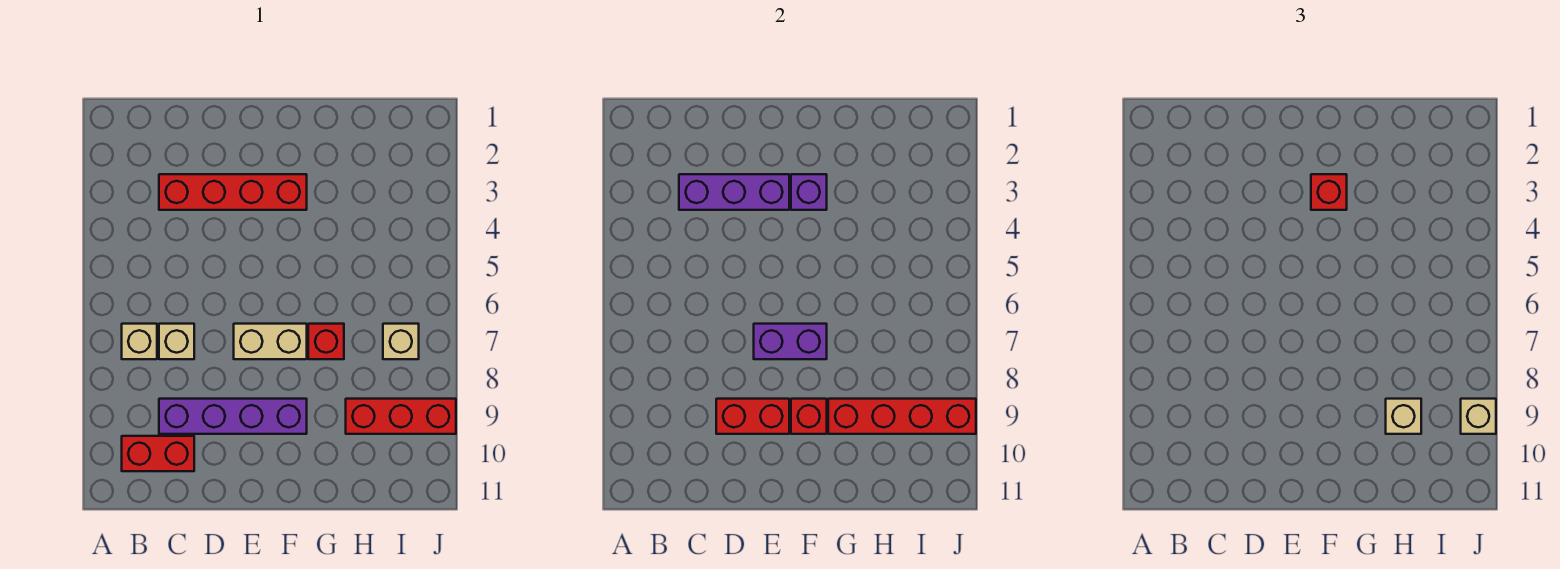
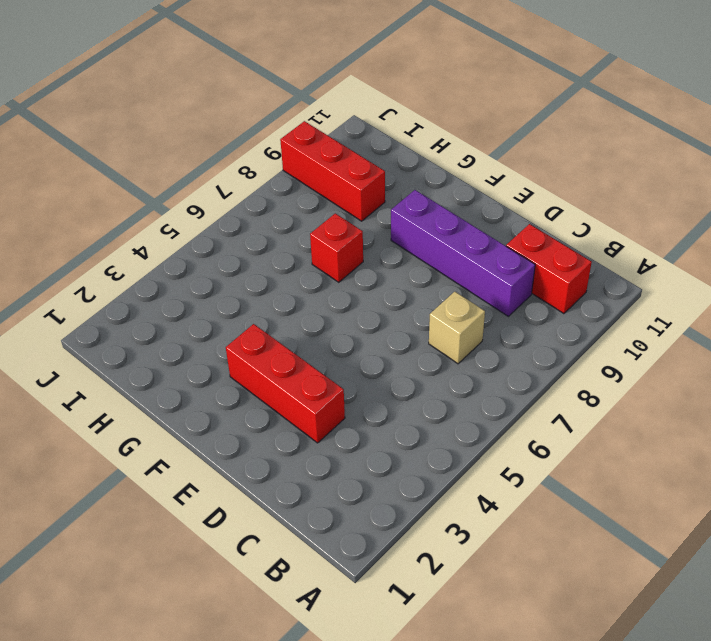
red brick D3:F3 level 1 -> red brick C3:F3 level 1
none -> tan brick B7 level 1
none -> tan brick E7:F7 level 1
none -> tan brick I7 level 1

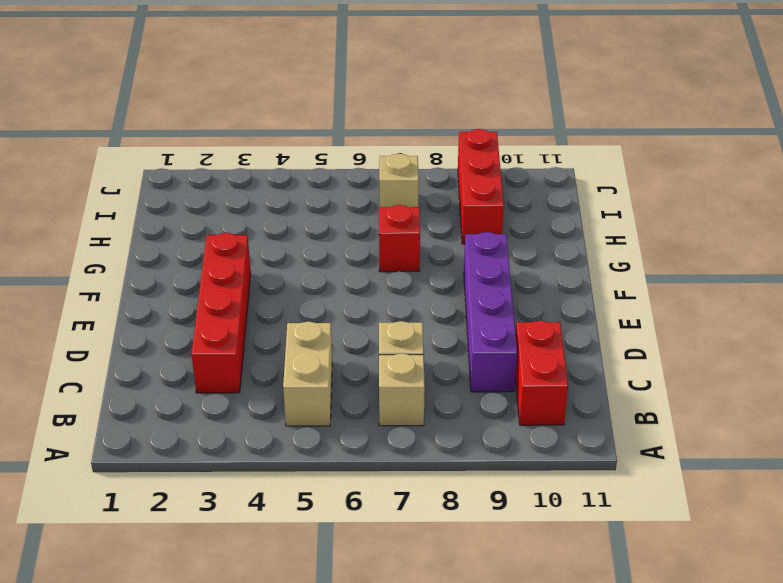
tan brick B5:C5 level 1 -> tan brick E7:F7 level 1
none -> purple brick C3:E3 level 2
none -> red brick D9:E9 level 2
none -> purple brick E7:F7 level 2

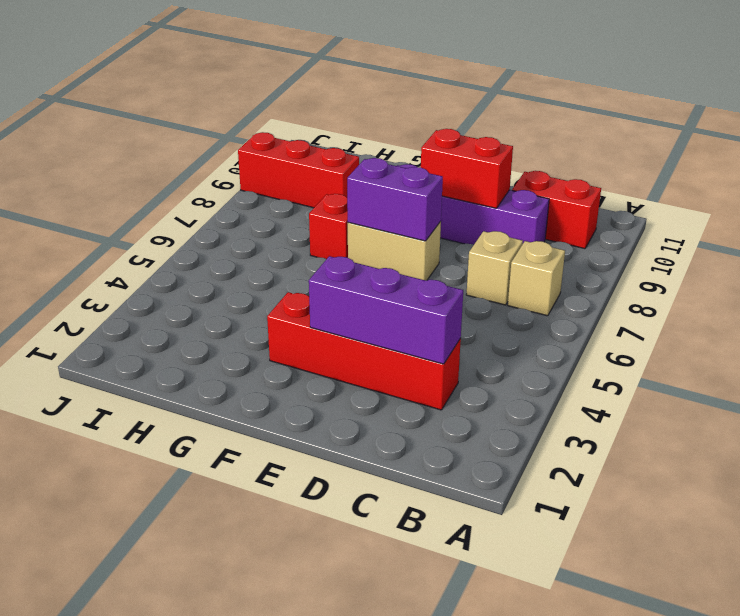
none -> tan brick I7 level 1
none -> purple brick F3 level 2
none -> red brick F9 level 2

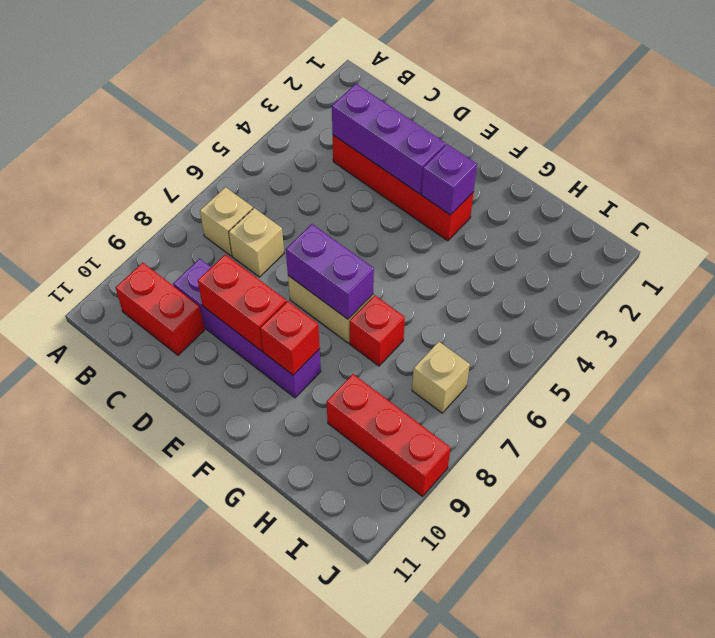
none -> red brick G9:J9 level 2
none -> red brick F3 level 3
none -> tan brick H9 level 3

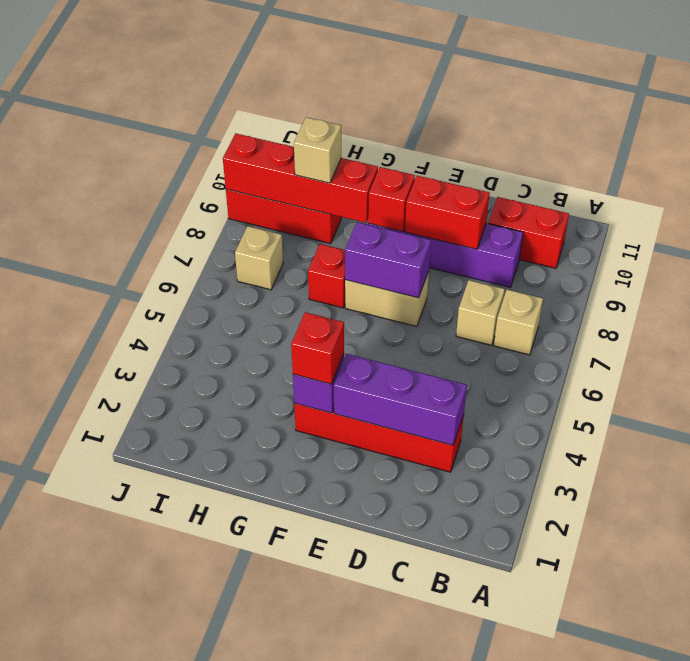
none -> tan brick J9 level 3

